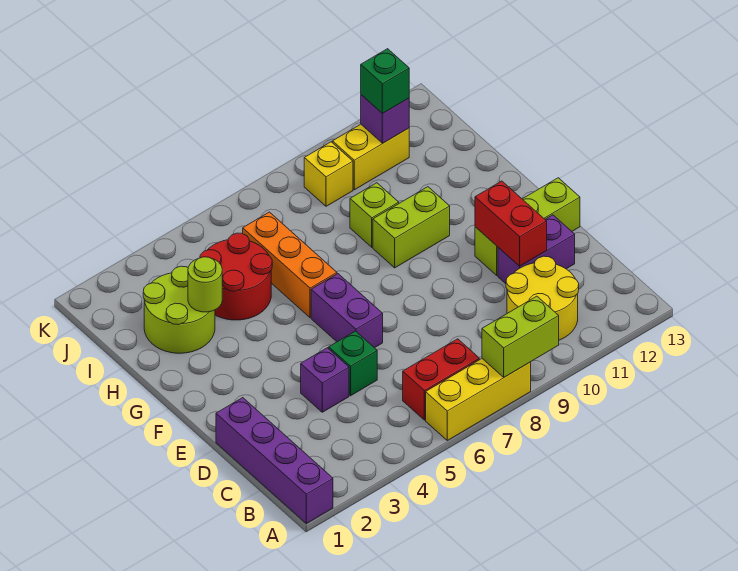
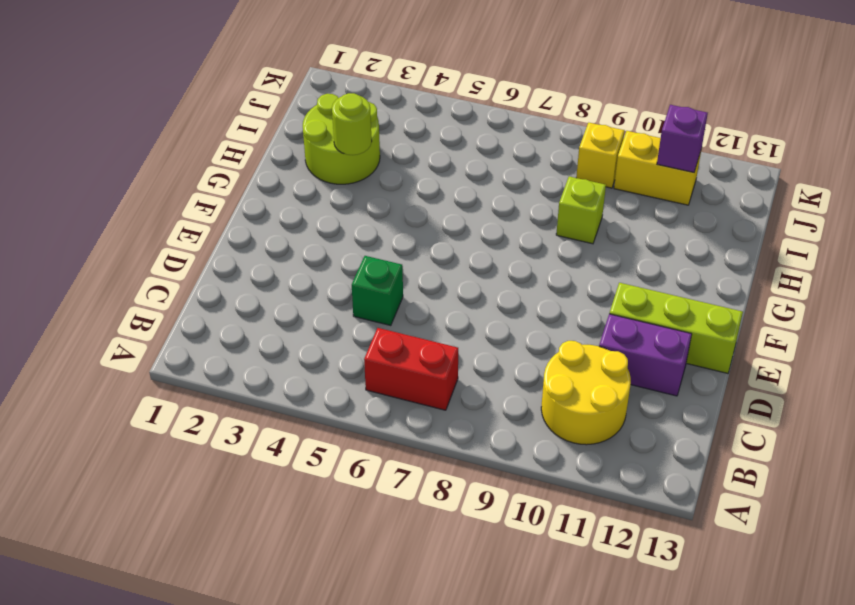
none -> purple brick A1:D1 level 1
none -> yellow brick A6:A8 level 1
none -> purple brick D4 level 1

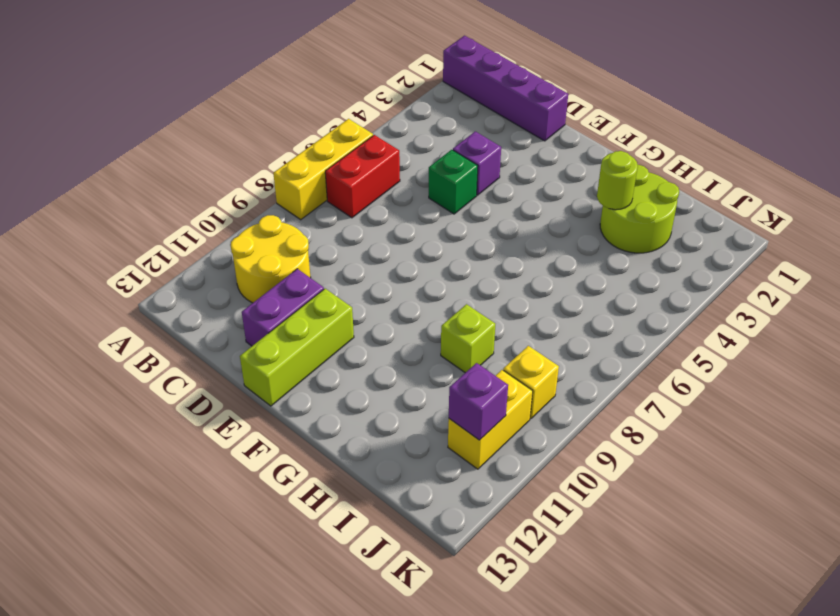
none -> purple brick E6:F6 level 1
none -> orange brick G6:I6 level 1
none -> lime brick G9:G10 level 1

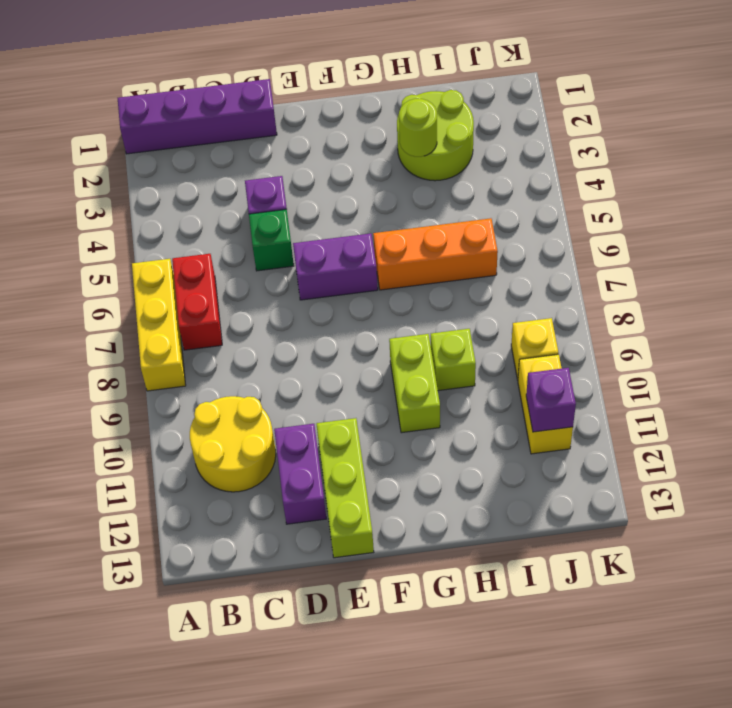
none -> red round brick H4:I5 level 1
none -> lime brick A8:A9 level 2
none -> red brick D11:E11 level 2

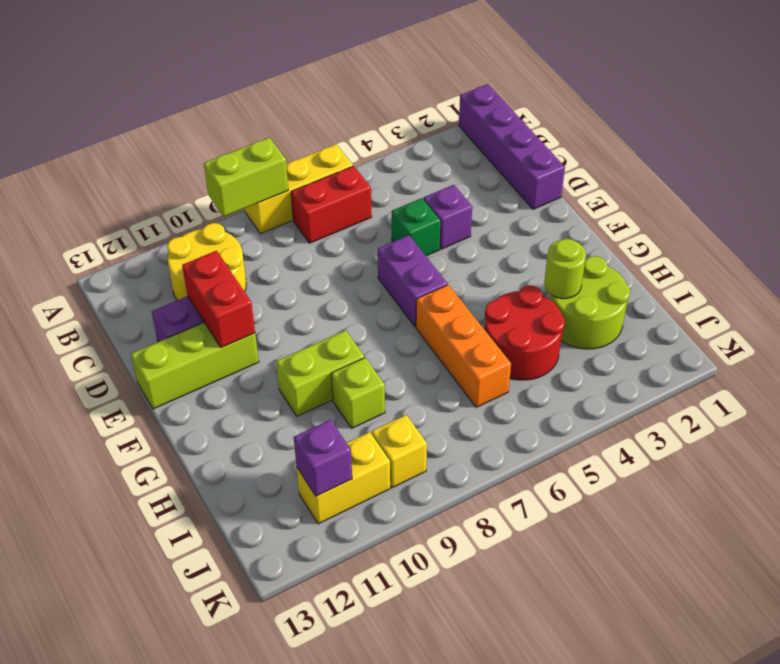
none -> green brick J11 level 3

